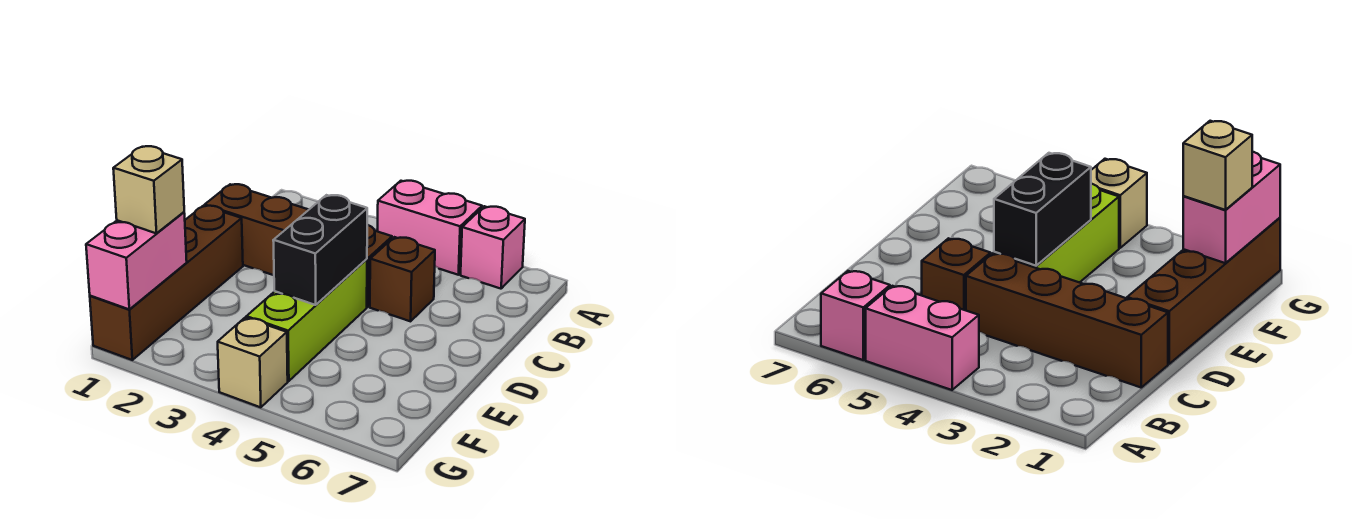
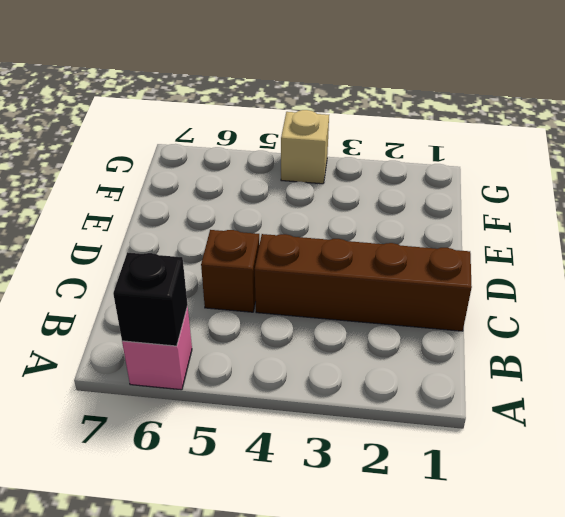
black brick A6 level 2 -> none
none -> pink brick A4:A5 level 1
none -> brown brick D1:G1 level 1

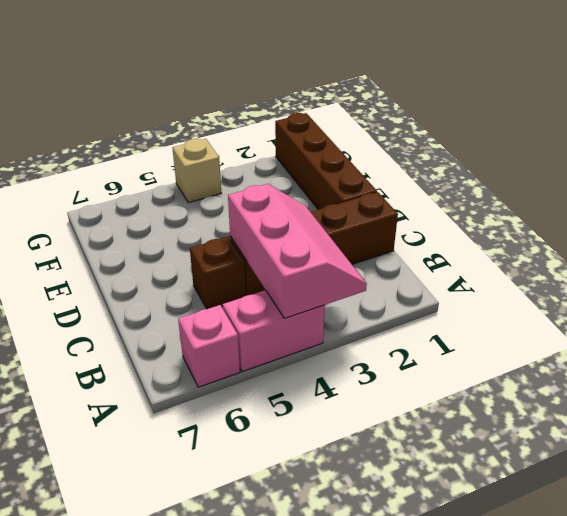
pink slope A3:C4 level 2 top 4 -> none
none -> lime brick D4:F4 level 1
none -> black brick D4:E4 level 2

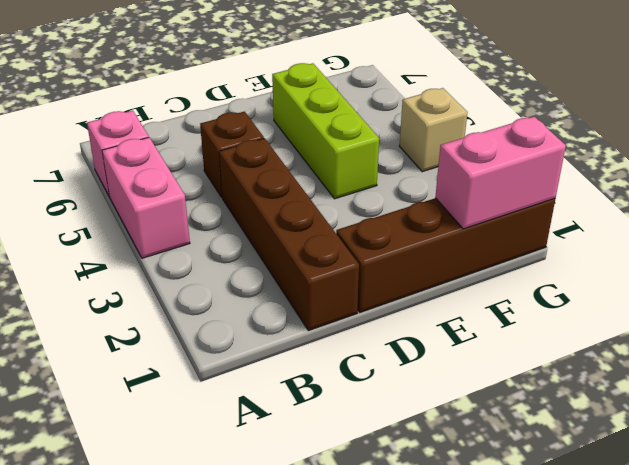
lime brick E4:E6 level 1 -> lime brick D4:F4 level 1
none -> black brick D4:E4 level 2
none -> tan brick F1 level 3

